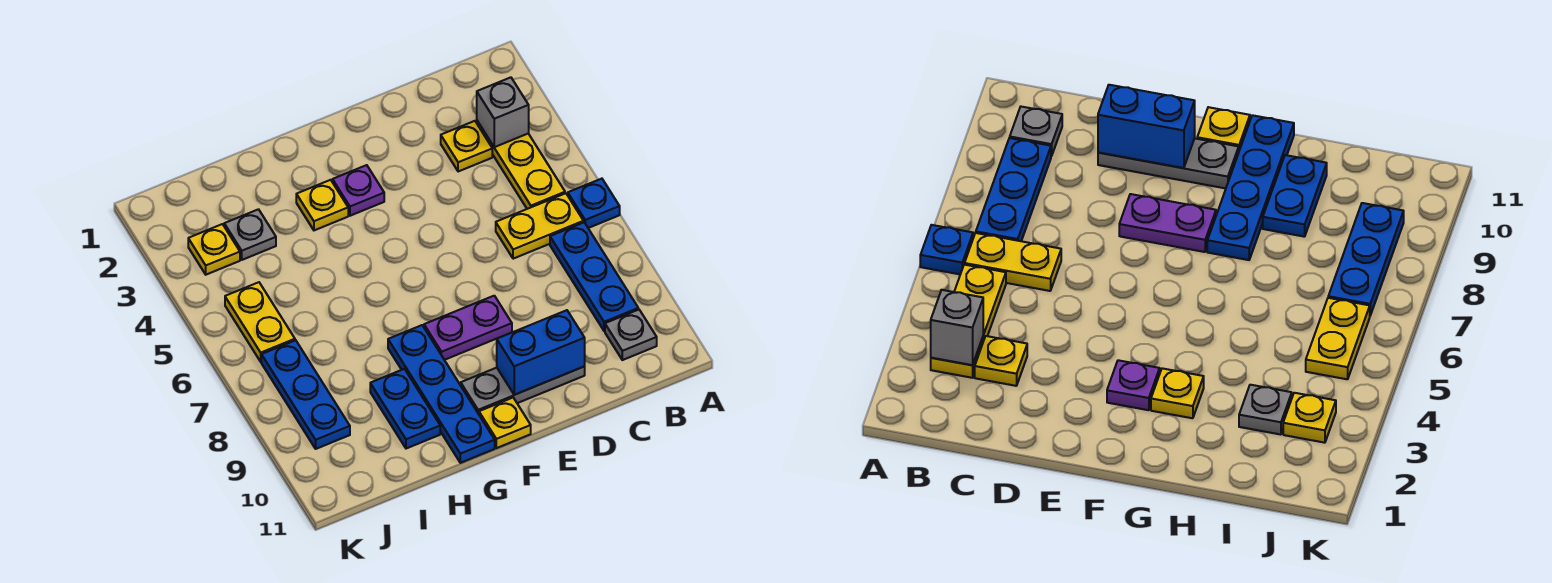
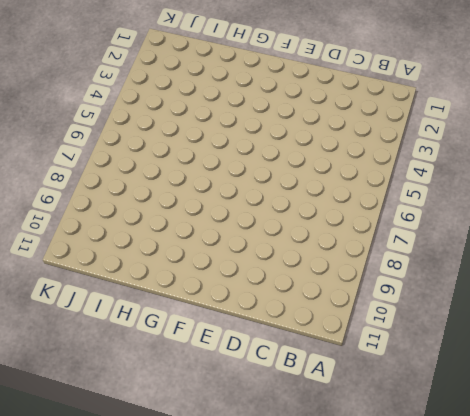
none -> blue plate A6 level 1
none -> yellow plate B3:B5 level 1
none -> yellow plate B6:C6 level 1

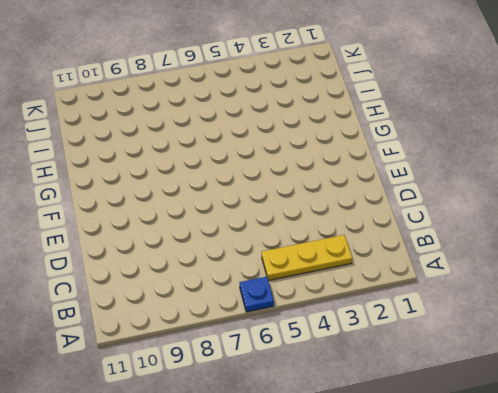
none -> yellow plate B6:C6 level 1
none -> blue plate B7:B9 level 1
none -> grey plate B10 level 1

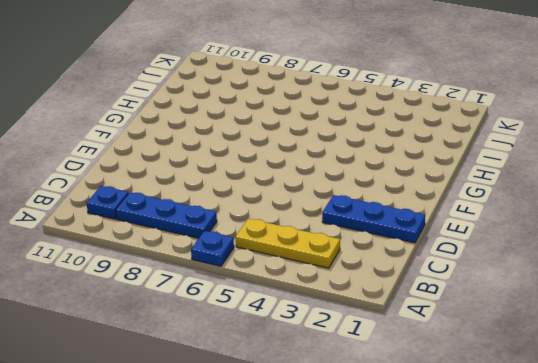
blue plate B10 level 1 -> grey plate B10 level 1
blue plate D1:D3 level 1 -> blue plate J7:J9 level 1
none -> yellow plate B6:C6 level 1
none -> yellow plate C3 level 1
none -> grey plate D10:F10 level 1

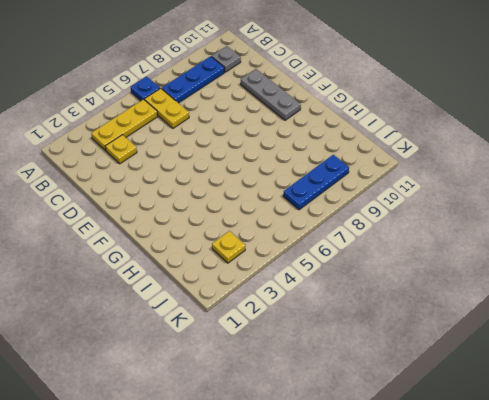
none -> purple plate E8:F8 level 1
none -> purple plate F3 level 1
none -> yellow plate F11 level 1

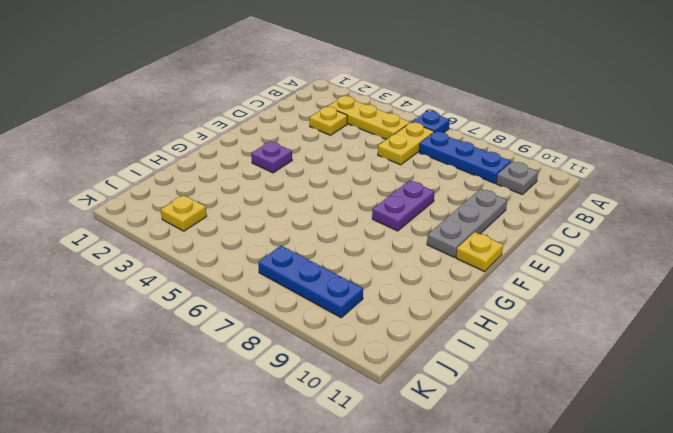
none -> yellow plate G3 level 1
none -> blue plate G8:G11 level 1
none -> blue plate H9:H10 level 1

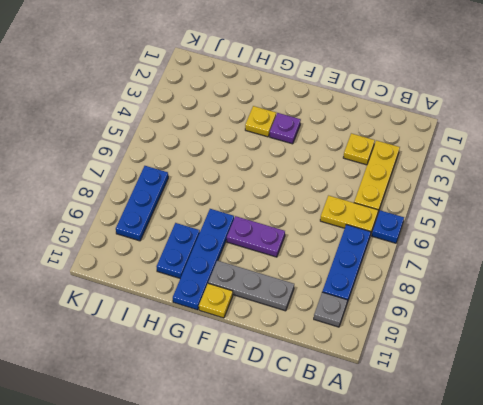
none -> grey plate I3 level 1
none -> yellow plate J3 level 1
none -> yellow plate J5:J6 level 1

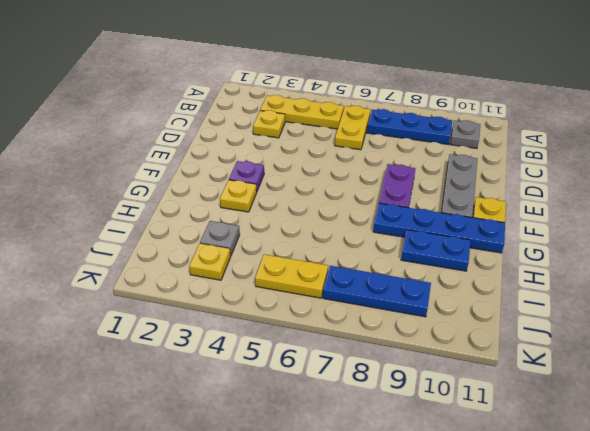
none -> blue plate A6 level 1
none -> grey brick B3 level 2
none -> blue brick D10:E10 level 2

